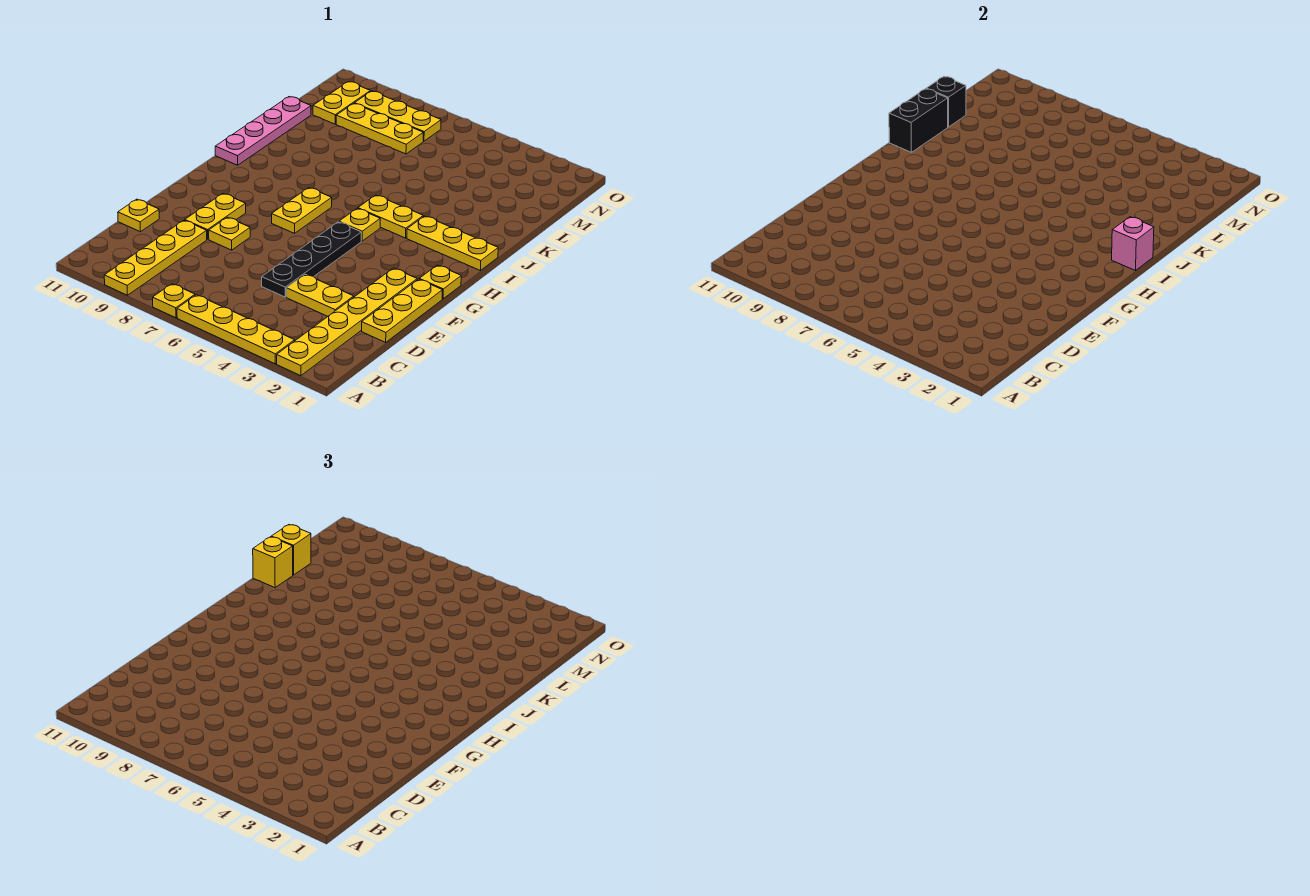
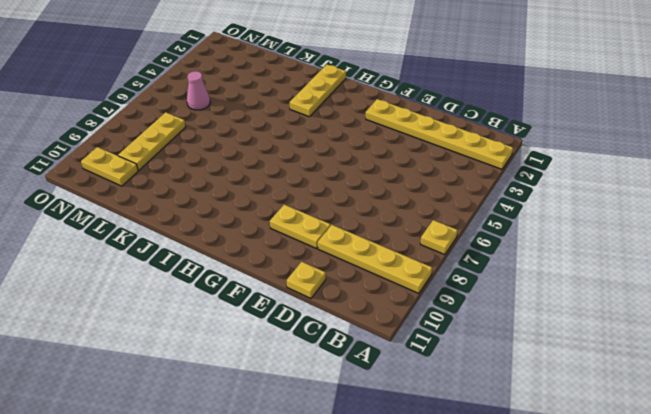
pink cone M5 level 1 -> none
none -> yellow plate A3:A6 level 1
none -> yellow plate D1:F1 level 1
none -> yellow plate D3:D4 level 1

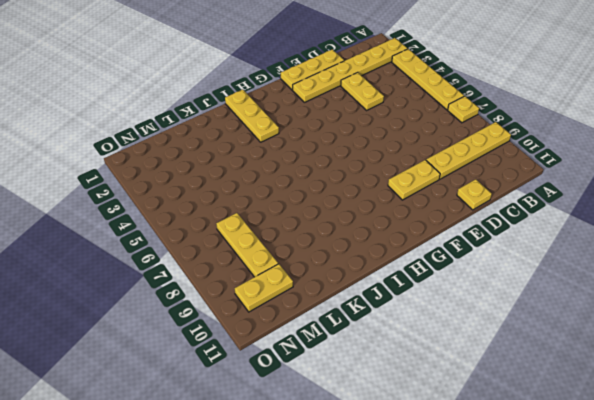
none -> black plate D5:G5 level 1
none -> yellow plate E8 level 1
none -> yellow plate G1 level 1

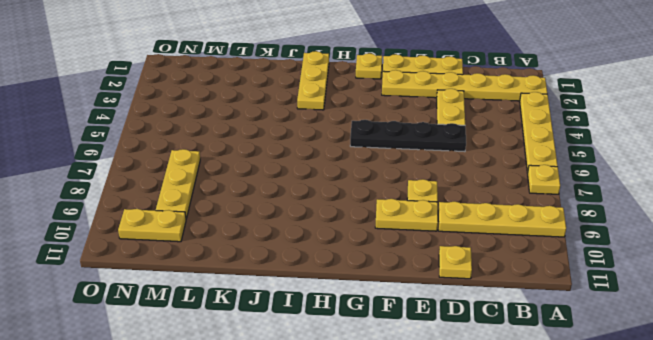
none -> yellow plate G7:H7 level 1
none -> yellow plate H5 level 1
none -> yellow plate I4:I5 level 1

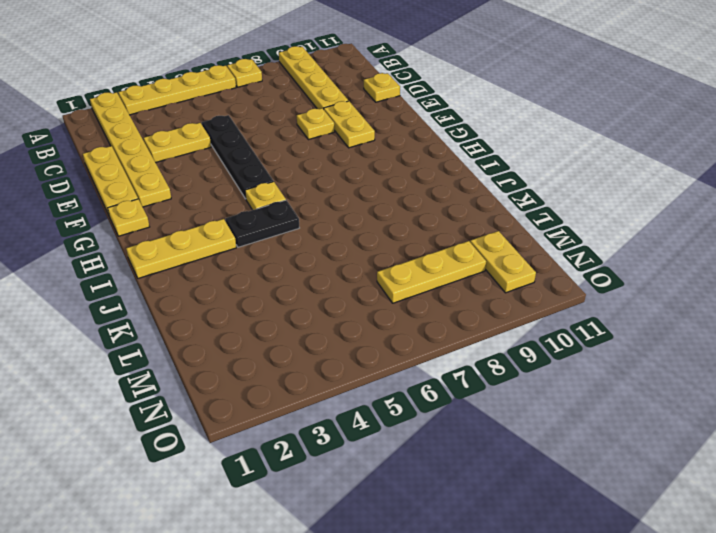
black plate I4:I5 level 1 -> yellow plate I4:I5 level 1
none -> yellow plate G7:H7 level 1
none -> pink plate I11:L11 level 1
none -> yellow plate N7:N9 level 1

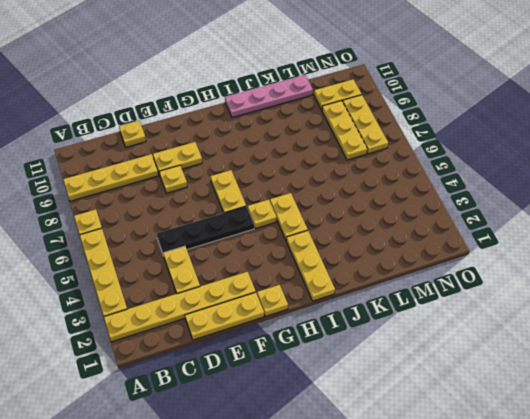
yellow plate G6:G7 level 1 -> yellow plate G7:H7 level 1
none -> pink brick I1 level 2
none -> black brick J11:K11 level 2
none -> black brick L11 level 2

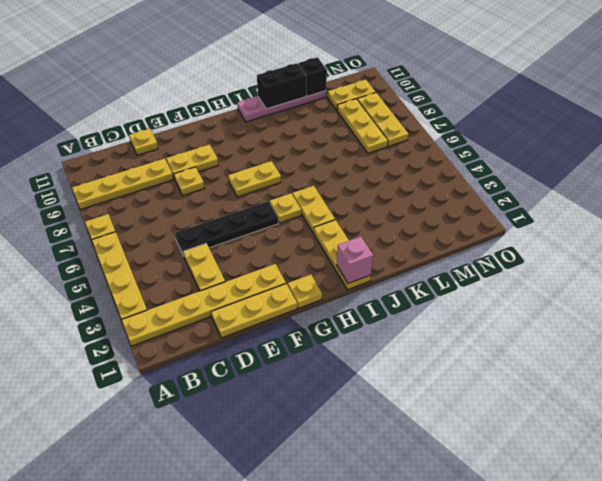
none -> yellow brick K11 level 3
none -> yellow brick L11 level 3

